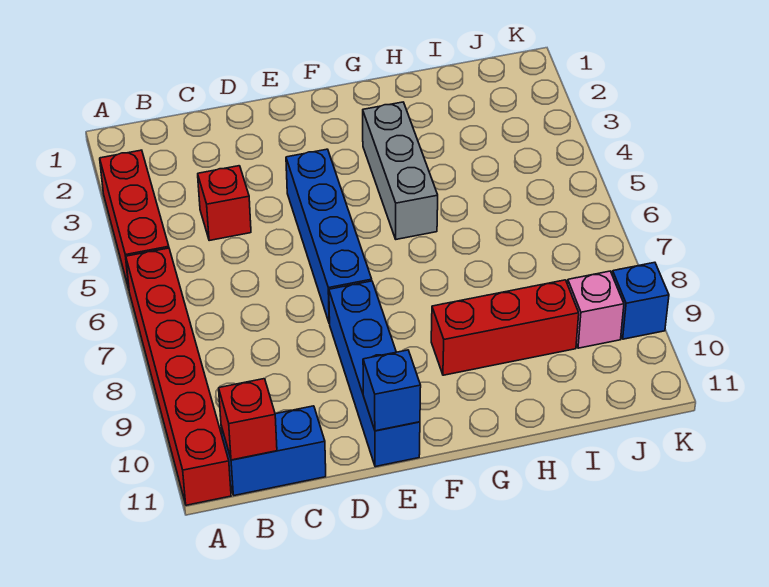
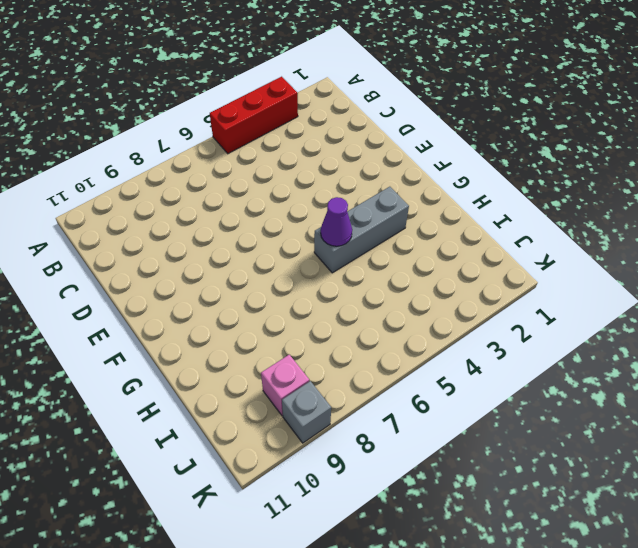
purple cone G5 level 2 -> none
grey brick K9 level 1 -> blue brick K9 level 1
none -> red brick A6:A11 level 1
none -> blue brick B11:C11 level 1
none -> red brick C4 level 1

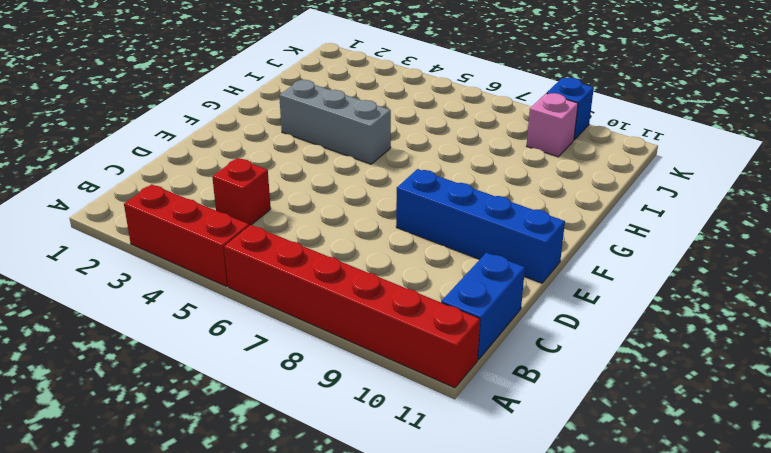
none -> blue brick E4:E7 level 1
none -> red brick G9:I9 level 1
none -> red brick B11 level 2

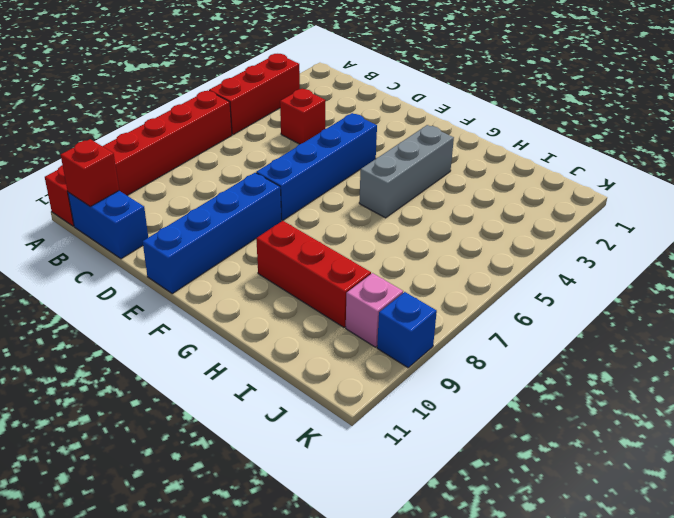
none -> blue brick E11 level 2

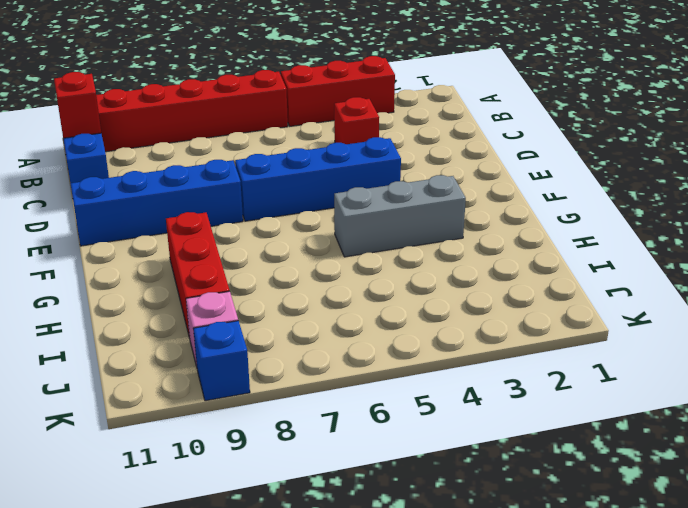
none -> blue brick E11 level 2

